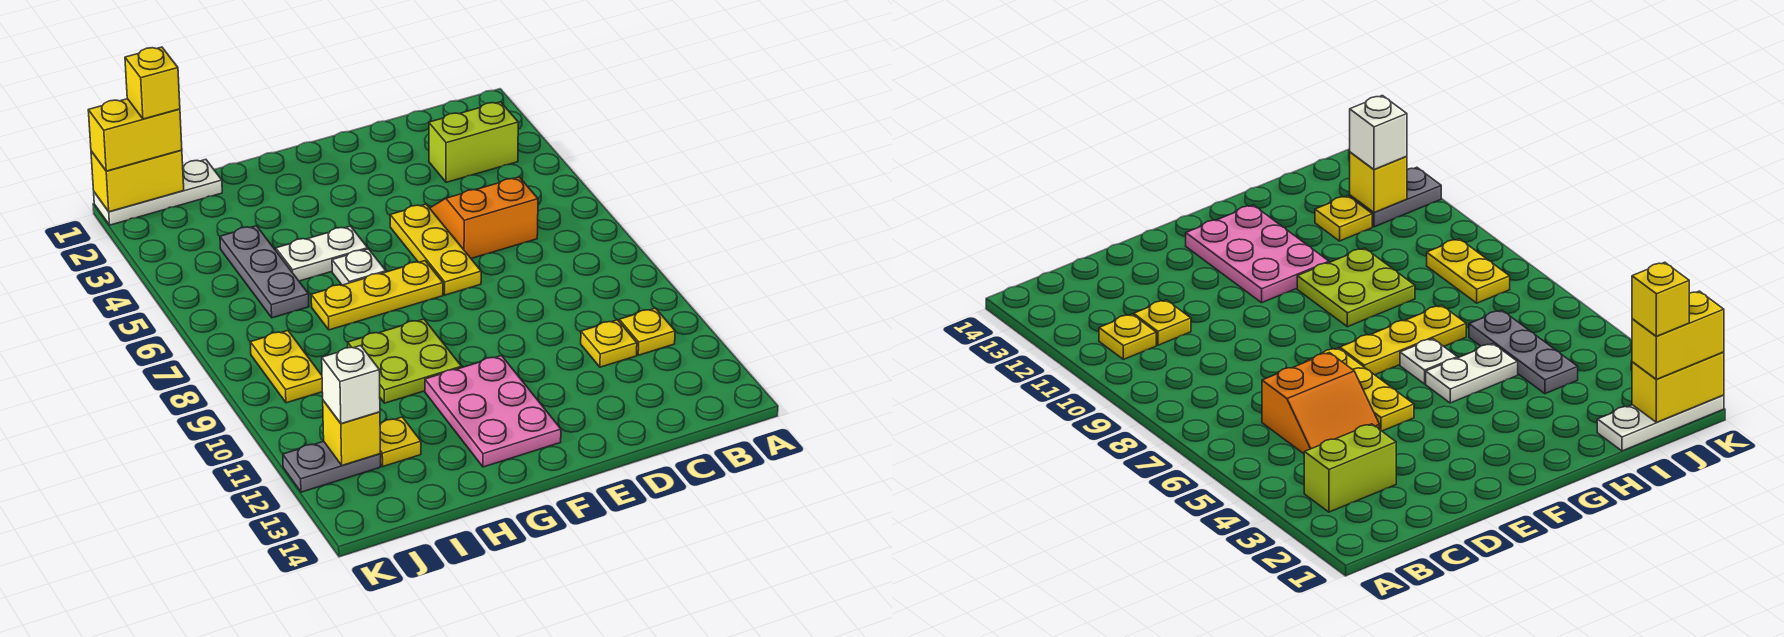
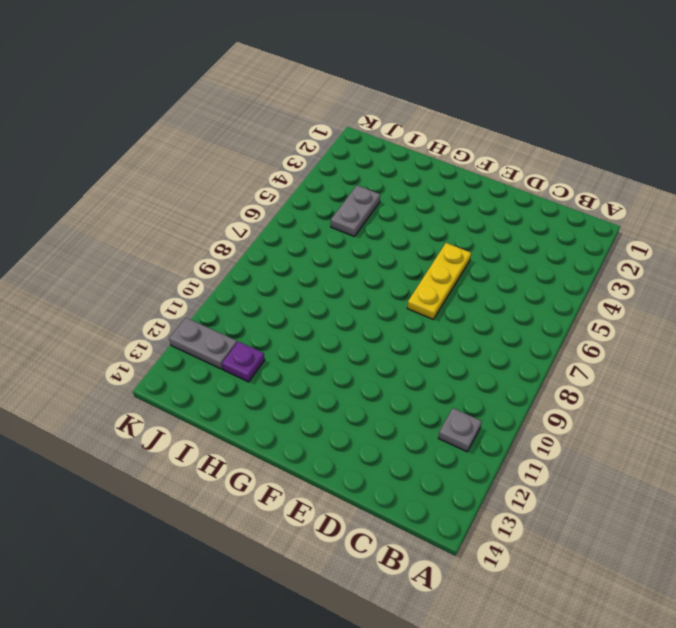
grey plate B11 level 1 -> yellow plate B11 level 1
grey plate I4:I5 level 1 -> grey plate I4:I6 level 1
purple plate I12 level 1 -> yellow plate I12 level 1
none -> lime brick B3:C3 level 1
none -> orange slope C5:D6 level 1 top 6
none -> yellow plate C11 level 1

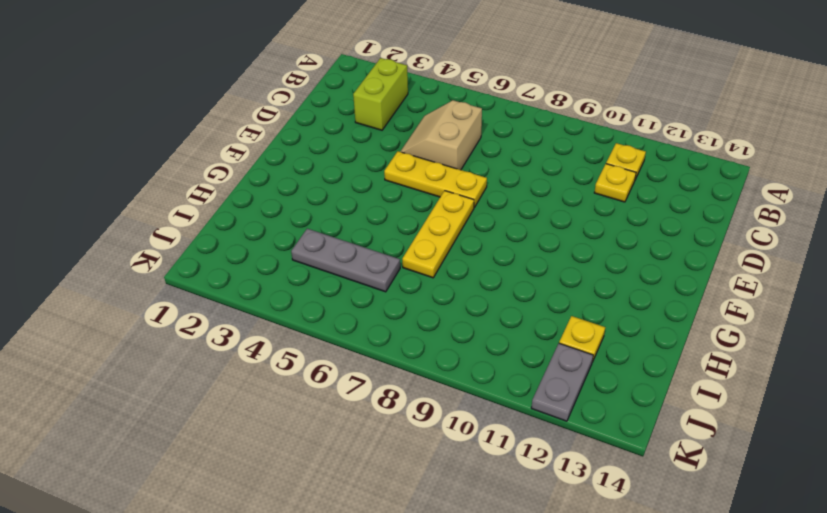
tan slope C5:D6 level 1 top 6 -> orange slope C5:D6 level 1 top 6
none -> pink plate F11:G13 level 1
none -> white plate G5:H5 level 1
none -> white plate G6 level 1

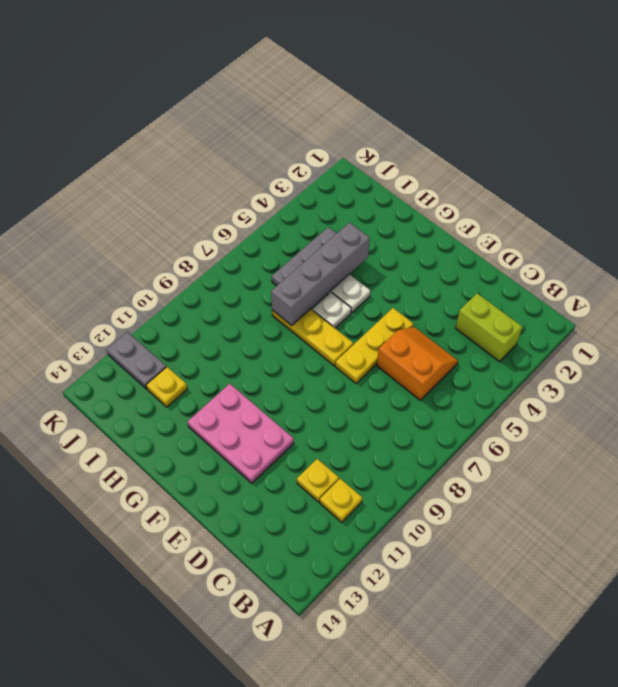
pink plate E11:G12 level 1 -> pink plate F11:G13 level 1
grey brick H4:H7 level 2 -> none
none -> lime plate G9:H10 level 1
none -> white plate I1:K1 level 1
none -> yellow plate J8:J9 level 1

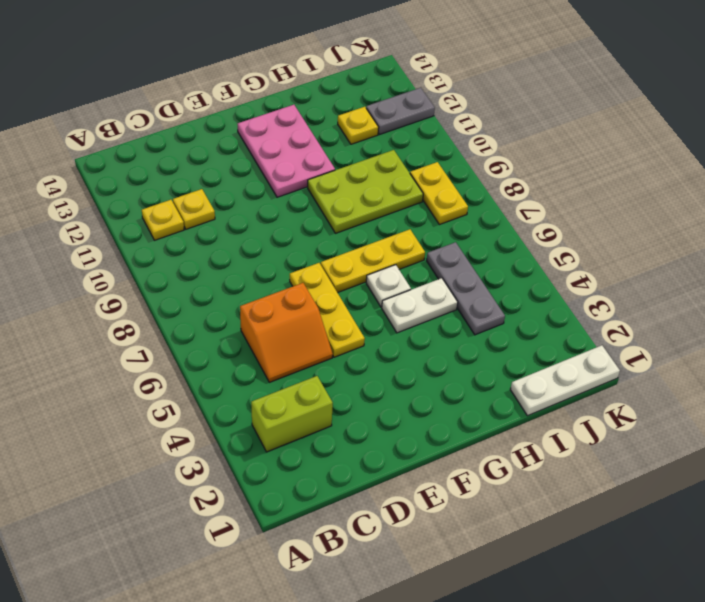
lime plate G9:I10 level 1 -> lime plate G9:H10 level 1
none -> yellow brick J1:K1 level 2
none -> yellow brick J12 level 2
none -> yellow brick J1:K1 level 3

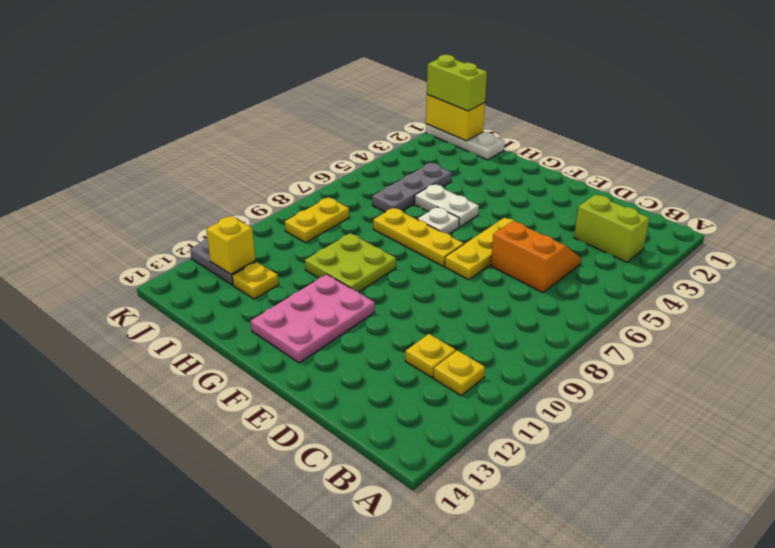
lime brick J1:K1 level 3 -> yellow brick J1:K1 level 3
none -> white brick J12 level 3
none -> yellow brick J1 level 4

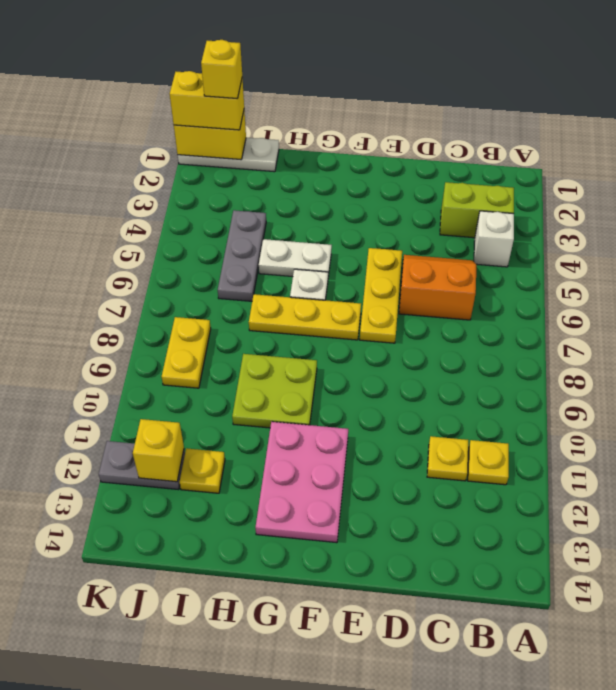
white brick B4 level 1 -> white brick J12 level 3

